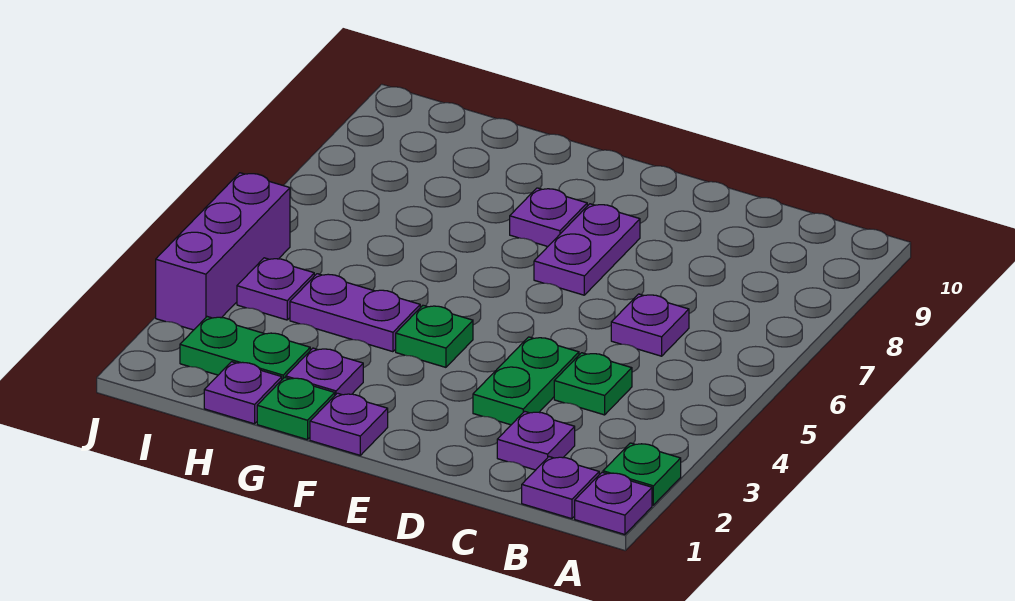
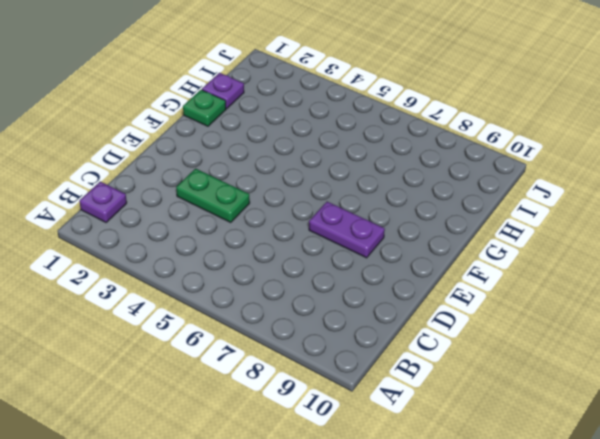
none -> purple plate A1 level 1
none -> green plate A2 level 1
none -> purple plate C2 level 1

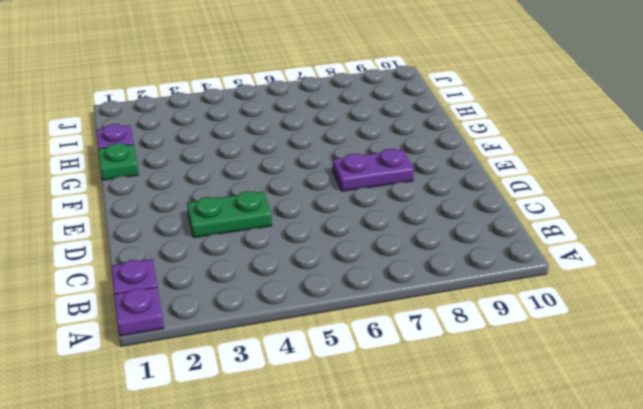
none -> green plate A2 level 1
none -> purple plate C2 level 1
none -> green plate C4 level 1

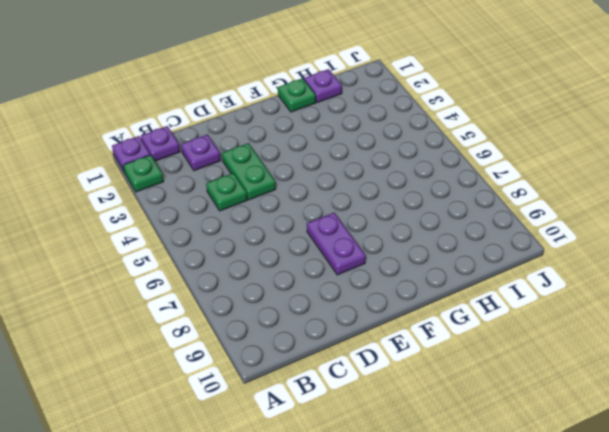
none -> purple plate C6 level 1
none -> purple plate F1 level 1
none -> green plate F4 level 1

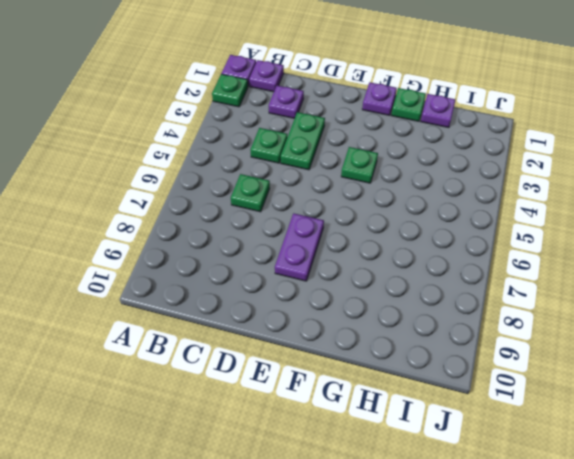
green plate C6 level 1 -> purple plate C6 level 1
none -> purple plate F8 level 1
none -> purple plate G2 level 1
none -> purple plate G4:H4 level 1

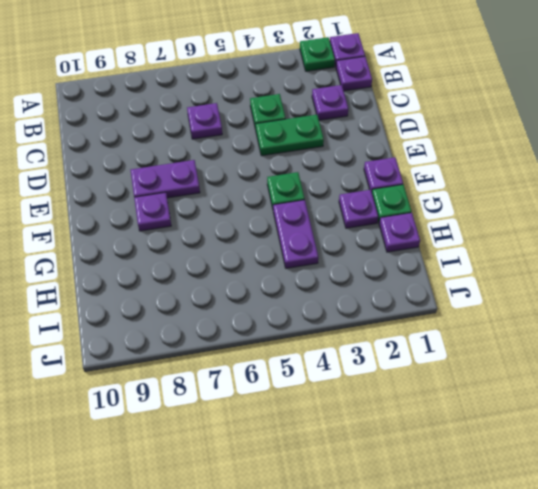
none -> green plate H2:I2 level 1
none -> purple plate I4 level 1
none -> purple brick J3:J5 level 1

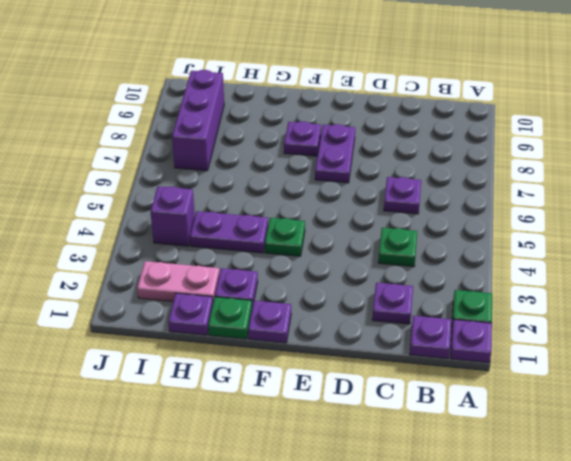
pink plate H2:I2 level 1 -> green plate H2:I2 level 1
purple brick I4 level 1 -> purple plate I4 level 1
purple brick I7:I9 level 1 -> purple brick J3:J5 level 1
none -> green plate D3:D4 level 1

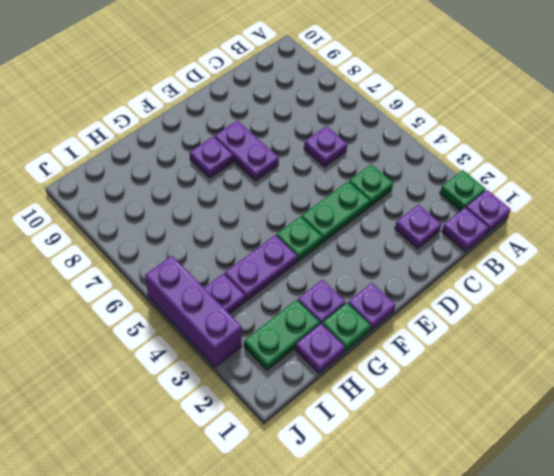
green plate D4:E4 level 1 -> green plate D3:D4 level 1

